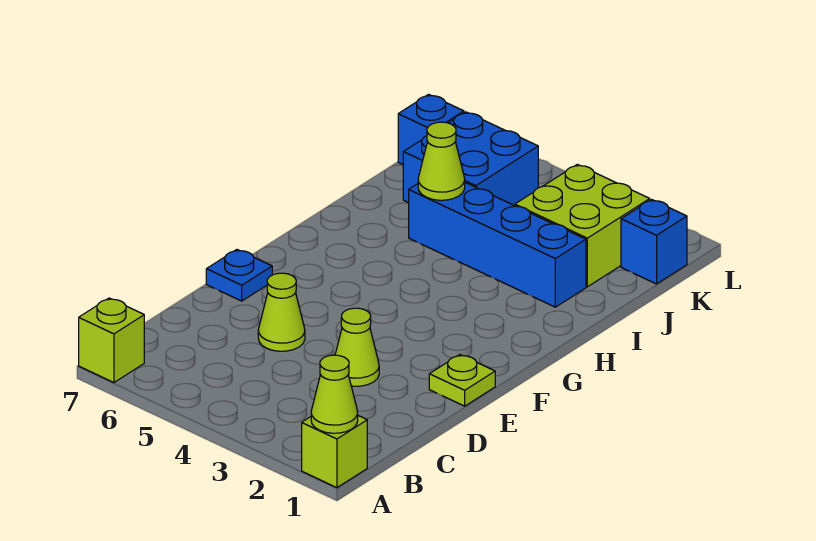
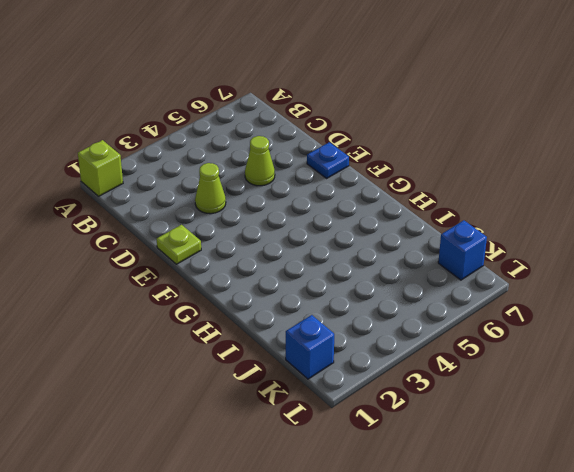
none -> lime brick A7 level 1
none -> blue brick I2:I5 level 1
none -> lime brick J2:K3 level 1

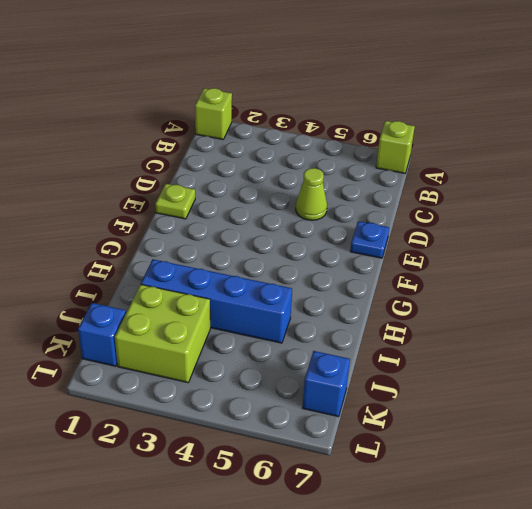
none -> lime cone D3 level 1
none -> blue brick J5:K6 level 1
none -> lime cone A1 level 2

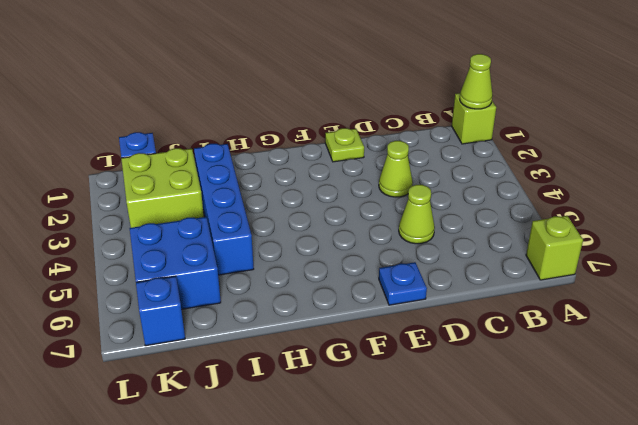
none -> lime cone I5 level 2

